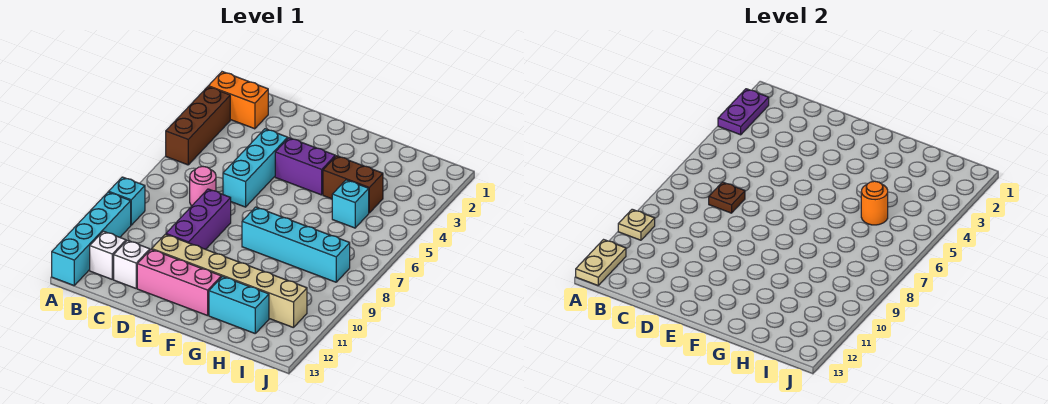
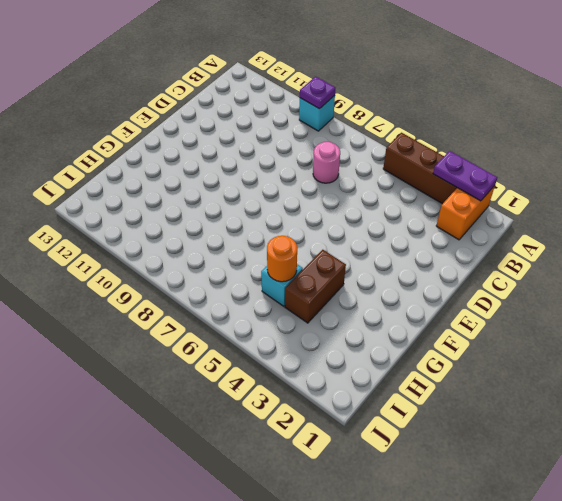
purple plate A9 level 2 -> none
none -> cyan brick A10:A13 level 1
none -> white brick B12 level 1
none -> white brick C12 level 1

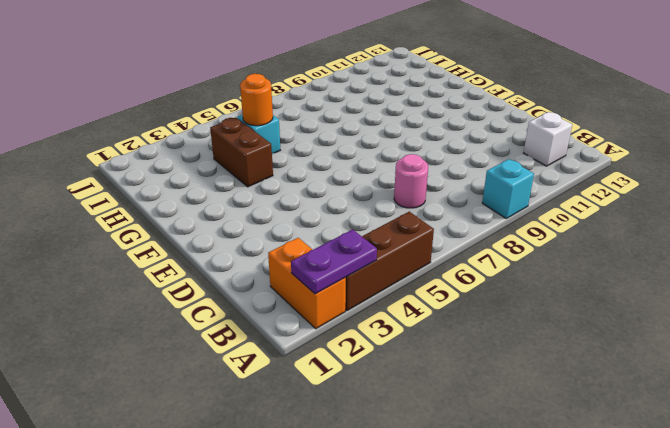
none -> cyan brick A10:A13 level 1
none -> white brick C12 level 1
none -> cyan brick D4:D6 level 1

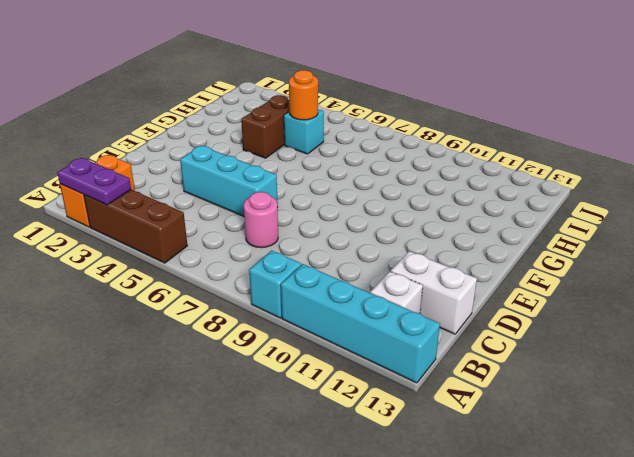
white brick C12:C13 level 1 -> white brick C12 level 1
none -> purple brick D8:D10 level 1
none -> tan brick D11:I11 level 1
none -> pink brick D12:F12 level 1

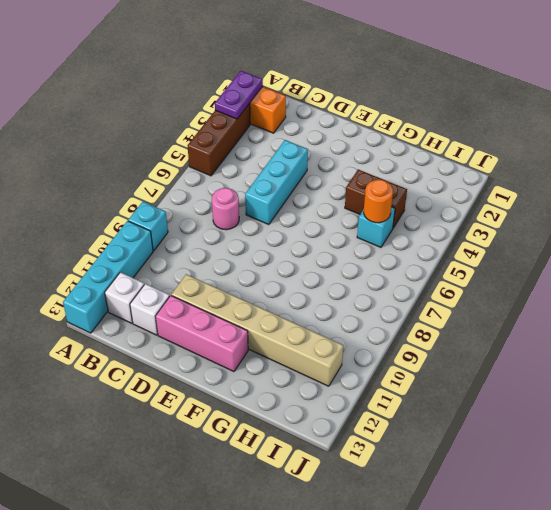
none -> purple brick D8:D10 level 1
none -> purple brick E4:F4 level 1
none -> cyan brick F8:I8 level 1

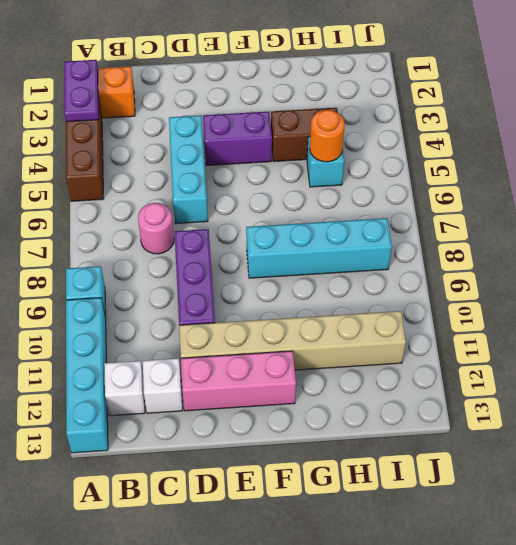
none -> cyan brick G12:H12 level 1
none -> tan plate A10 level 2
none -> tan plate A12:A13 level 2

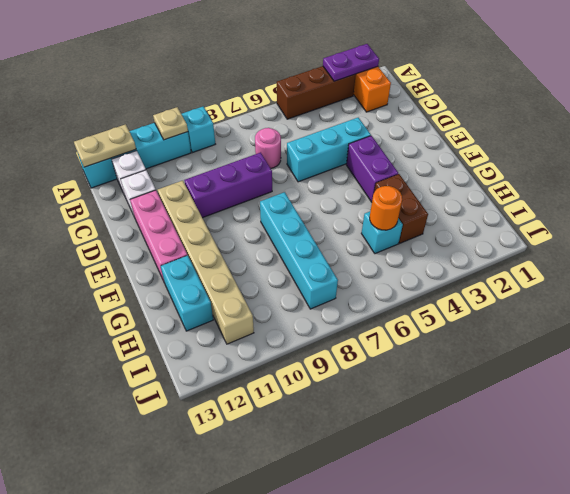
none -> brown plate C7 level 2

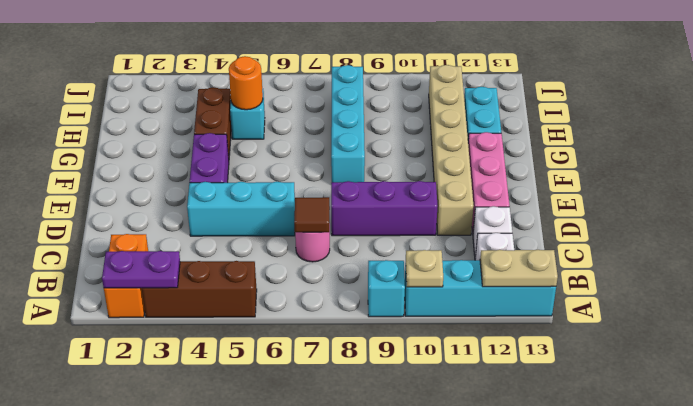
brown tile C7 level 2 -> brown plate C7 level 2

